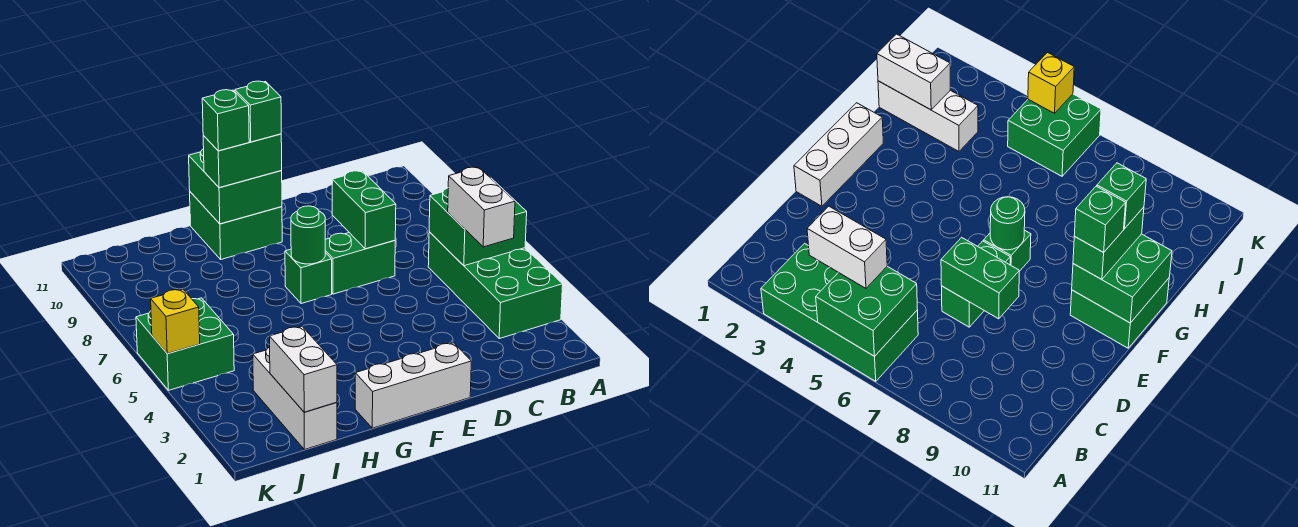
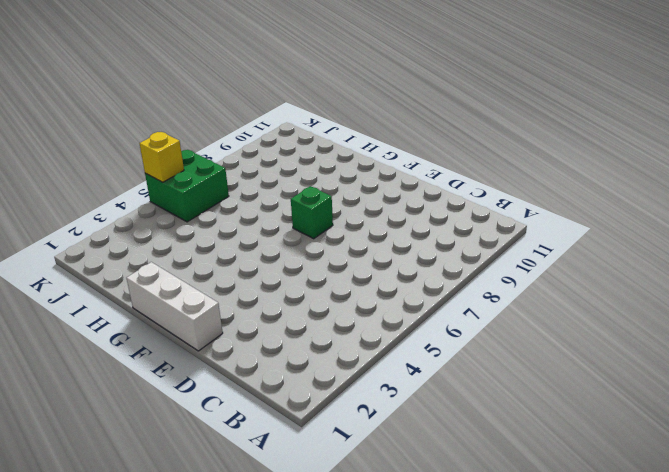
none -> green brick A3:B6 level 1
none -> green brick D7:E7 level 1
none -> green brick F10:G11 level 1

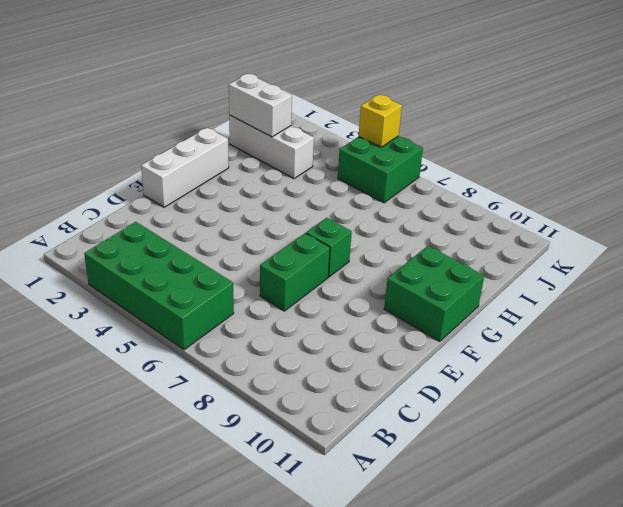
none -> green brick A5:B6 level 2
none -> green brick D7:D8 level 2
none -> green round brick F7 level 2

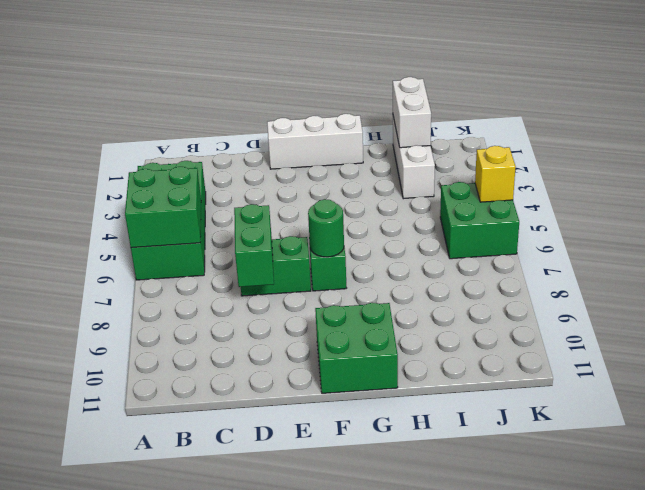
none -> green brick F10:G11 level 2
none -> white brick B4:B5 level 3
none -> green brick F10:G10 level 3

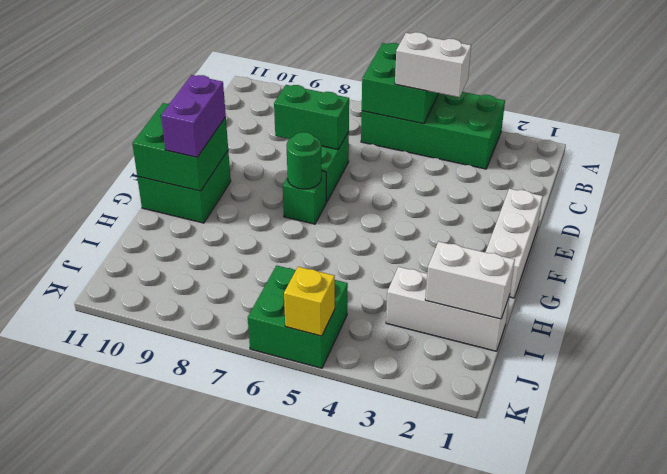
purple brick F10:G10 level 3 -> green brick F10:G10 level 3
none -> green brick F10 level 4
none -> green brick G10 level 4

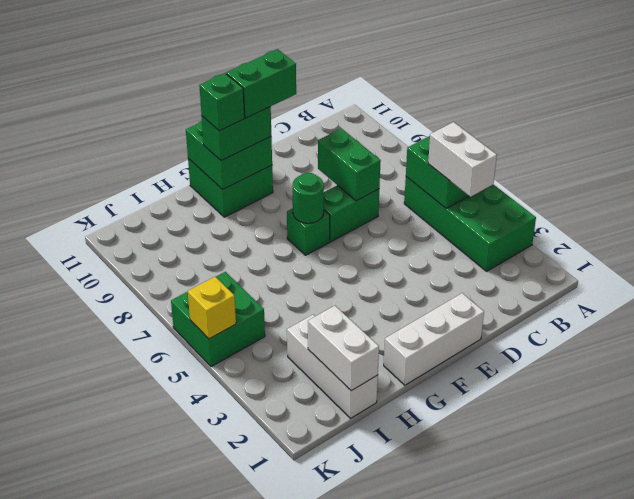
green brick E10:F10 level 4 -> green brick F10 level 4

